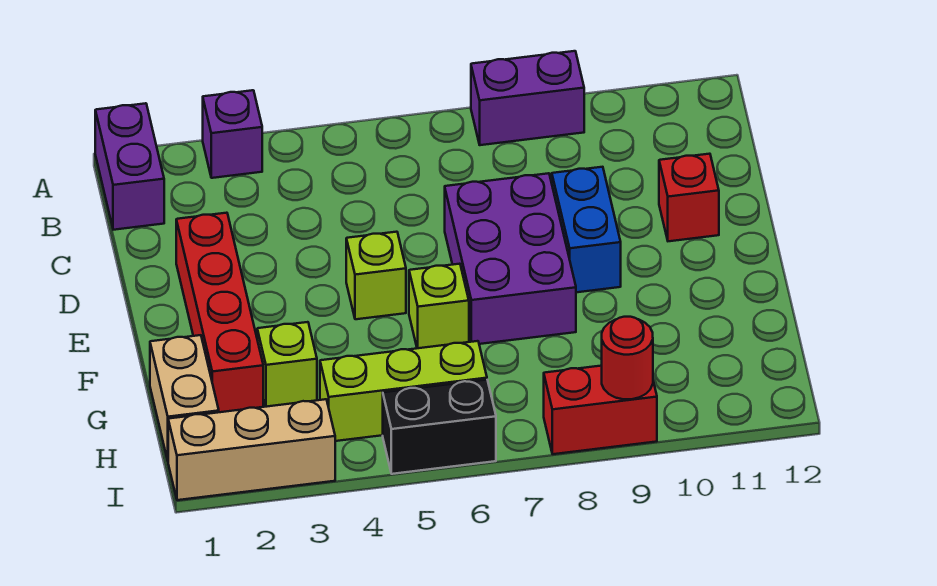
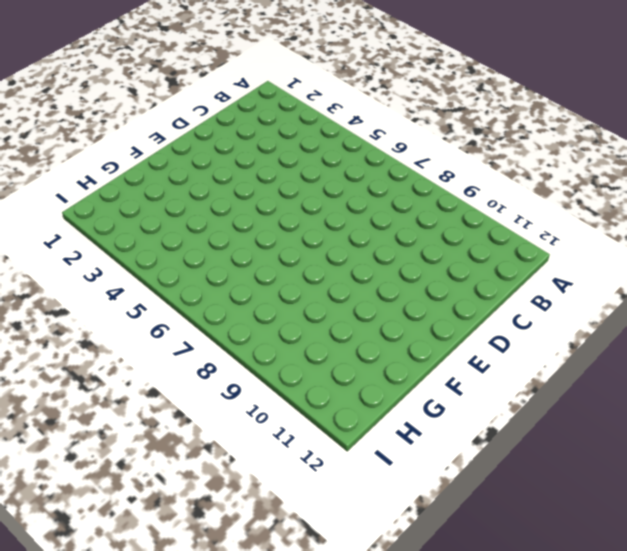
none -> purple brick A1:B1 level 1
none -> purple brick A3 level 1
none -> purple brick A8:A9 level 1

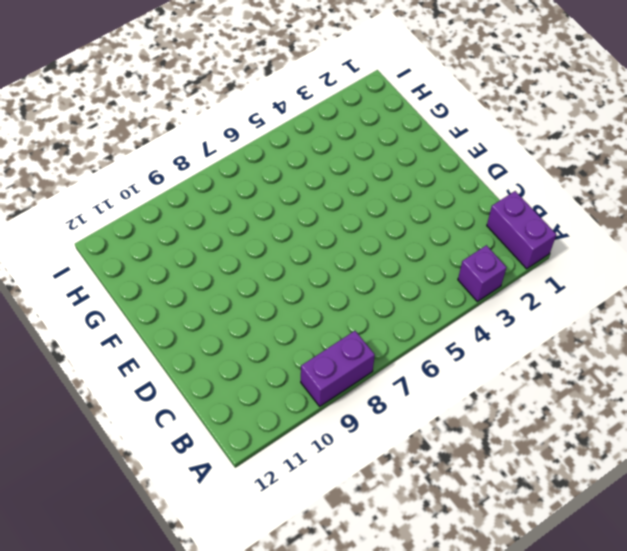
none -> red brick D2:G2 level 1
none -> purple brick D7:F8 level 1
none -> blue brick D9:E9 level 1

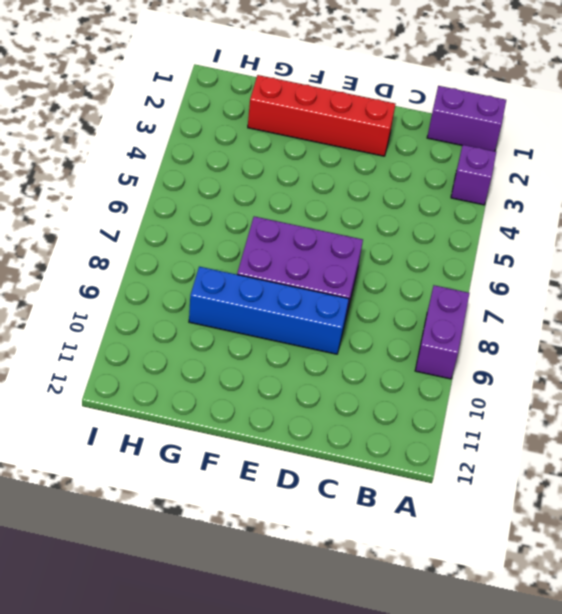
blue brick D9:G9 level 1 -> blue brick D9:E9 level 1
none -> red brick D11 level 1
none -> lime brick E5 level 1
none -> lime brick F6 level 1

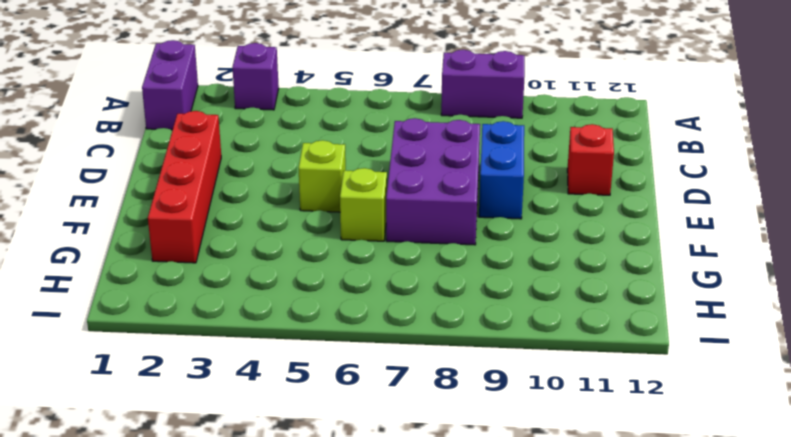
none -> tan brick G1:H1 level 1
none -> lime brick G3 level 1
none -> lime brick H4:H6 level 1

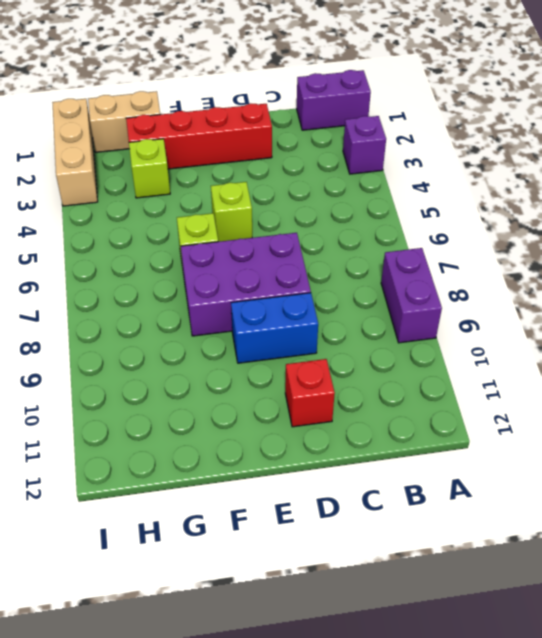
none -> lime brick H4:H6 level 1
none -> black brick I5:I6 level 1
none -> red brick I8:I9 level 1

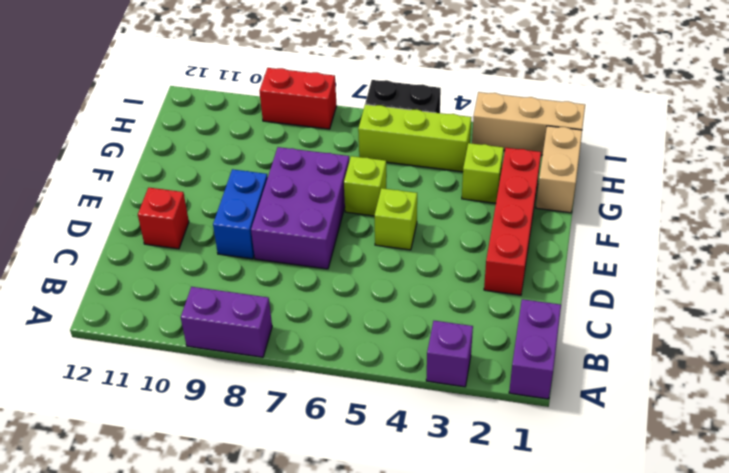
none -> red round brick I9 level 2

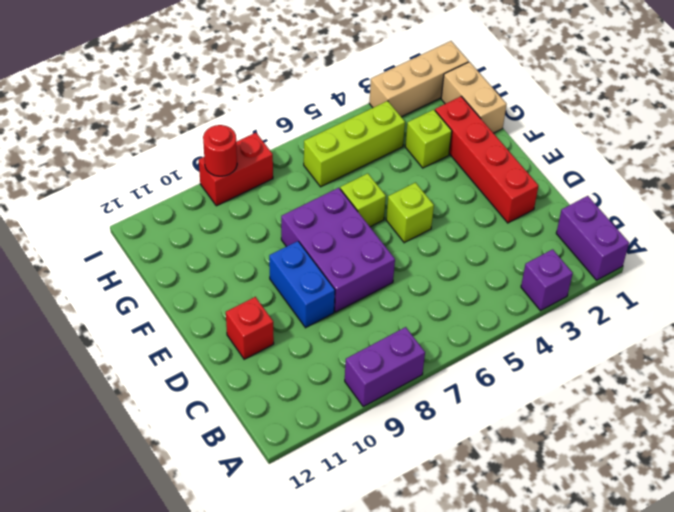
none -> black brick I5:I6 level 1

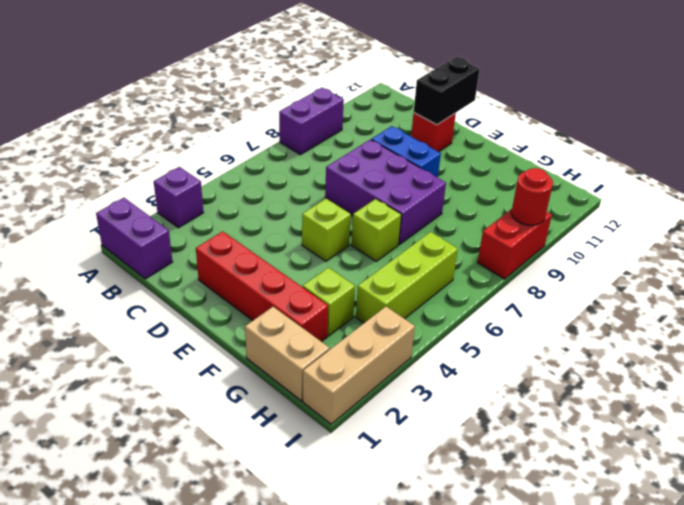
black brick D11:D12 level 2 -> black brick I5:I6 level 1

